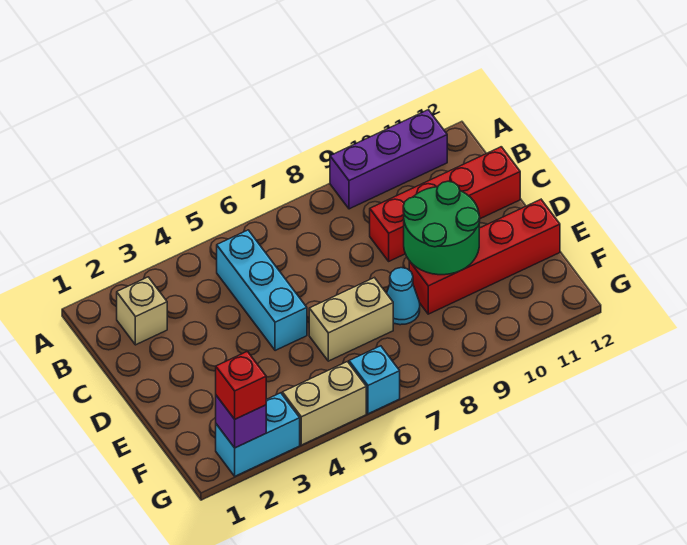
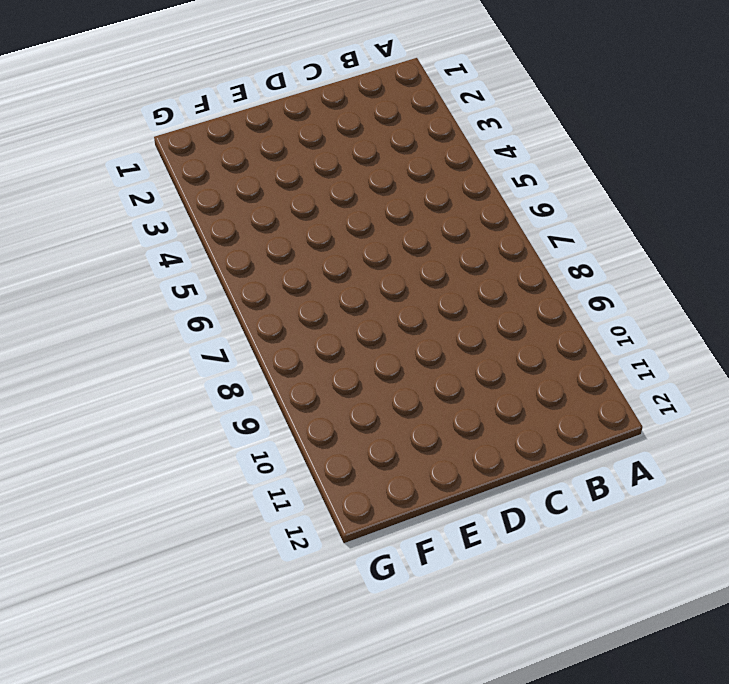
none -> purple brick A9:A11 level 1
none -> tan brick B2 level 1
none -> cyan brick B5:D5 level 1

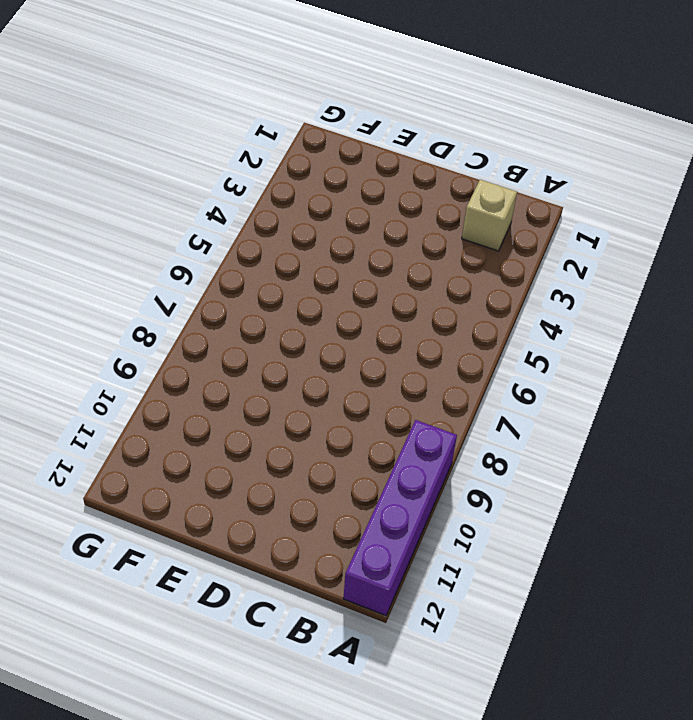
purple brick A9:A12 level 1 -> purple brick A9:A11 level 1
none -> cyan brick B5:D5 level 1
none -> red brick C9:C12 level 1
none -> tan brick E6:E7 level 1

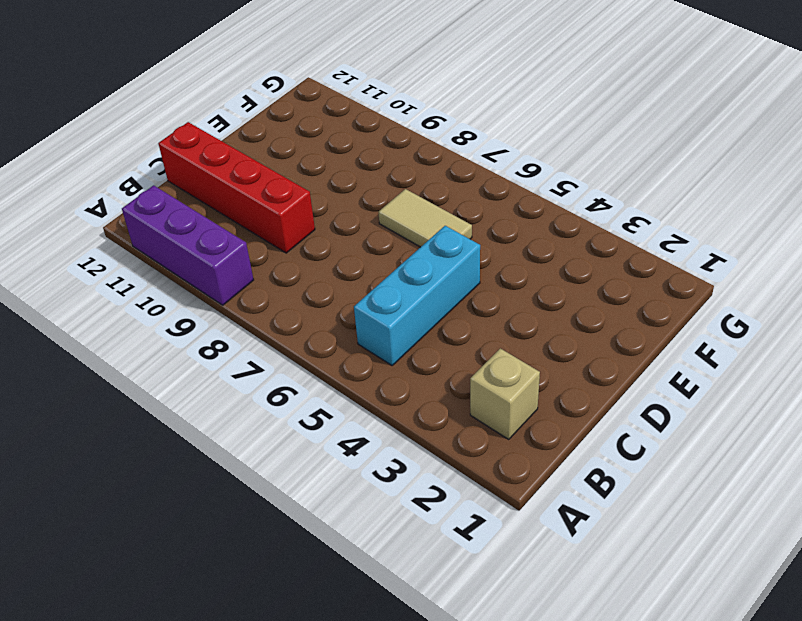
tan tile E6:E7 level 1 -> tan brick E6:E7 level 1
none -> cyan cone E8 level 1
none -> red brick E9:E12 level 1
none -> cyan brick G2:G3 level 1

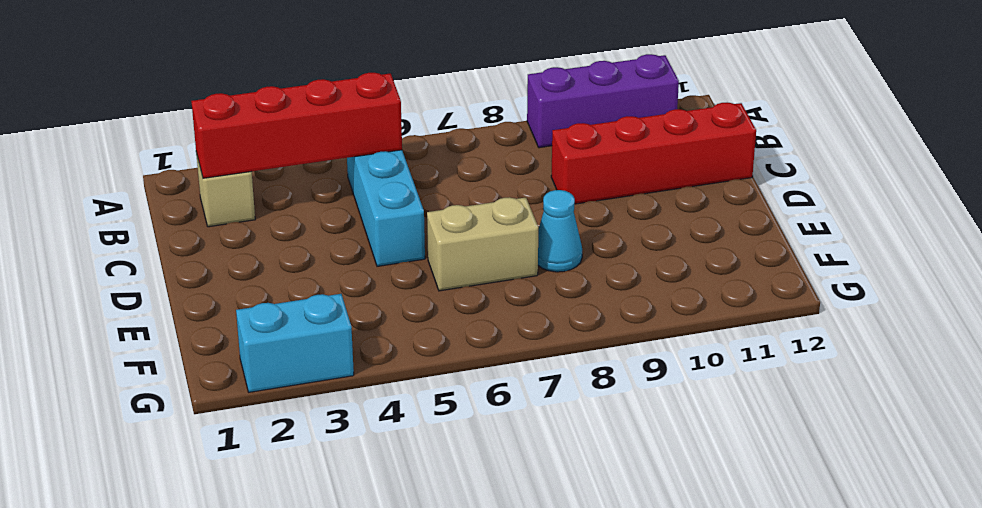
red brick B2:B5 level 2 -> red brick E9:E12 level 1
none -> tan brick G4:G5 level 1
none -> cyan brick G6 level 1
none -> green round brick D9:E10 level 2

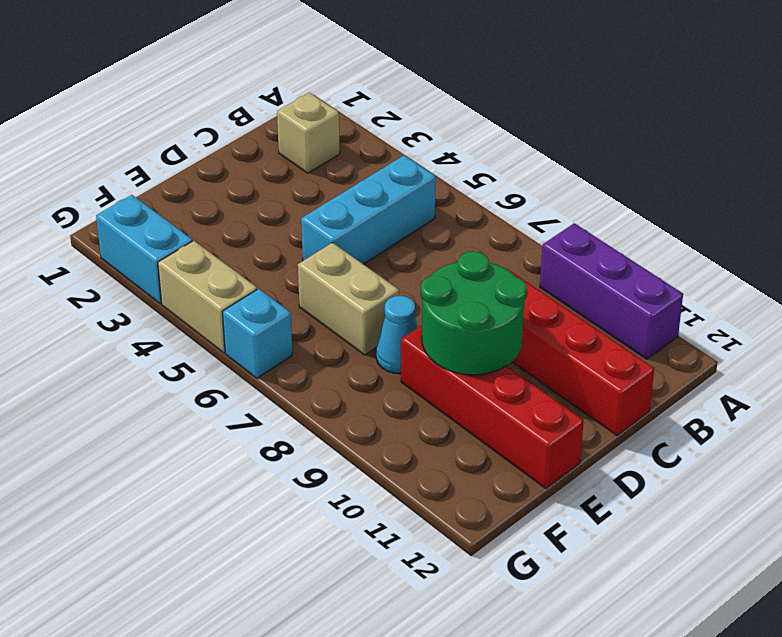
none -> purple brick G2 level 2
none -> red brick G2 level 3

